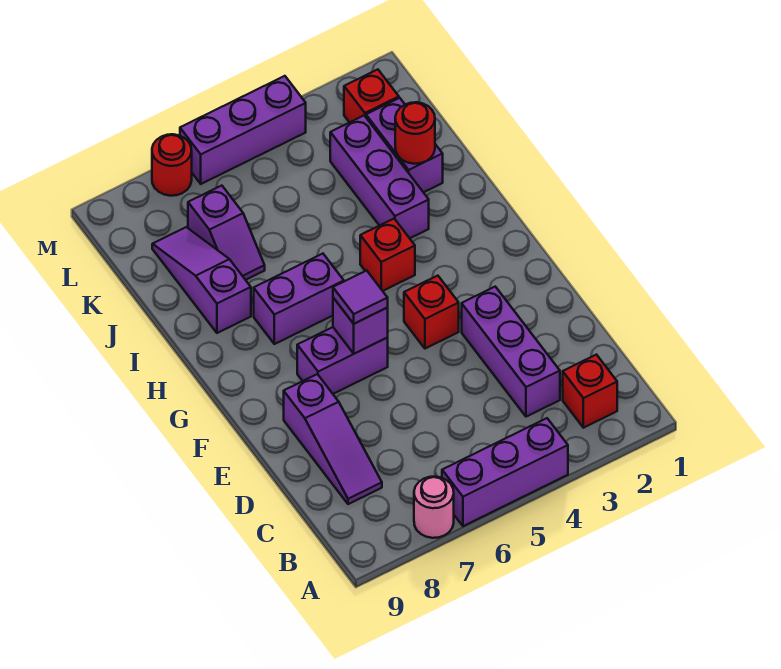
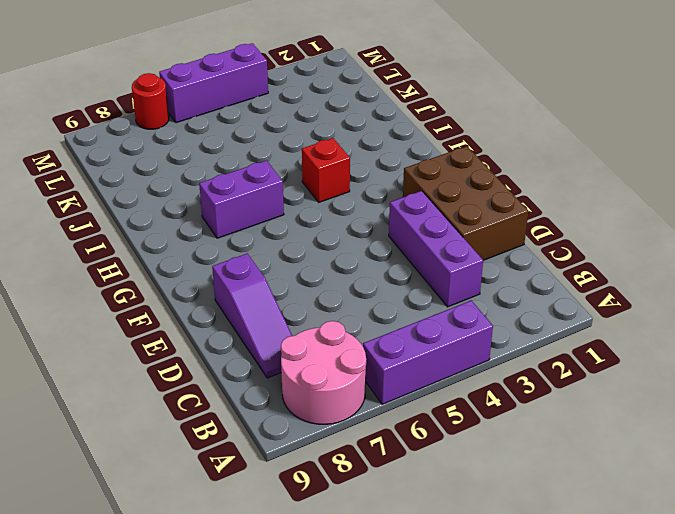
pink round brick A7:B8 level 1 -> pink round brick A7 level 1
brown brick D1:F2 level 1 -> none
none -> red brick B2 level 1
none -> red brick F4 level 1
none -> purple brick F6:F7 level 1

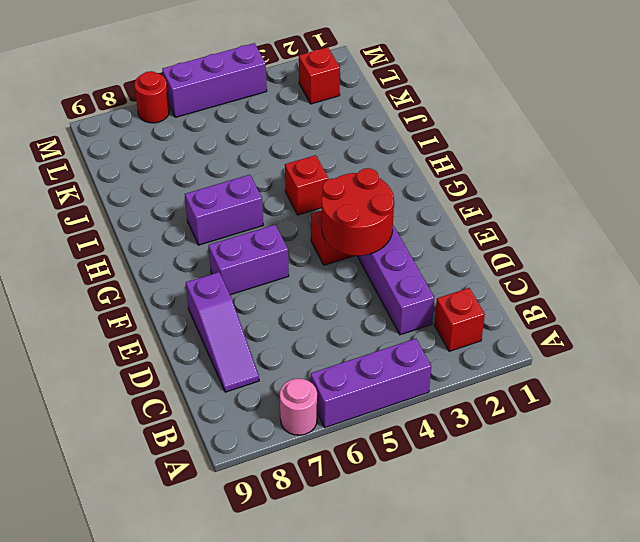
red round brick E3:F4 level 2 -> none
none -> purple brick I3:K3 level 1
none -> purple slope I8:K8 level 1 top I
none -> purple brick J2:K2 level 1

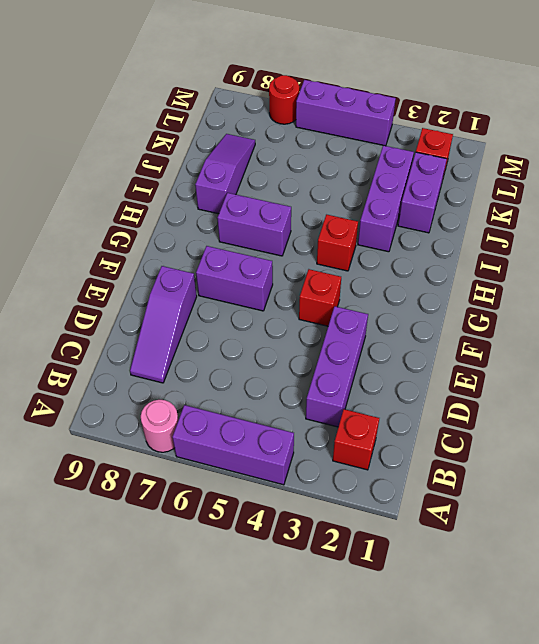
none -> purple slope J7:K7 level 1 top K
none -> purple brick F6 level 2
none -> red round brick J2 level 2

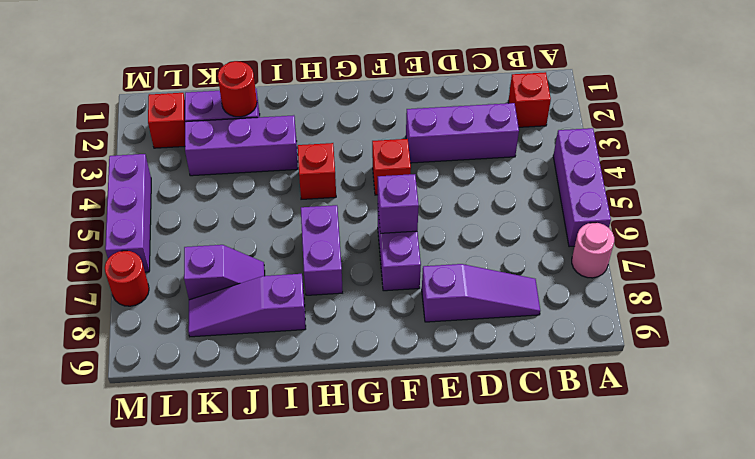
none -> purple tile F6 level 3

